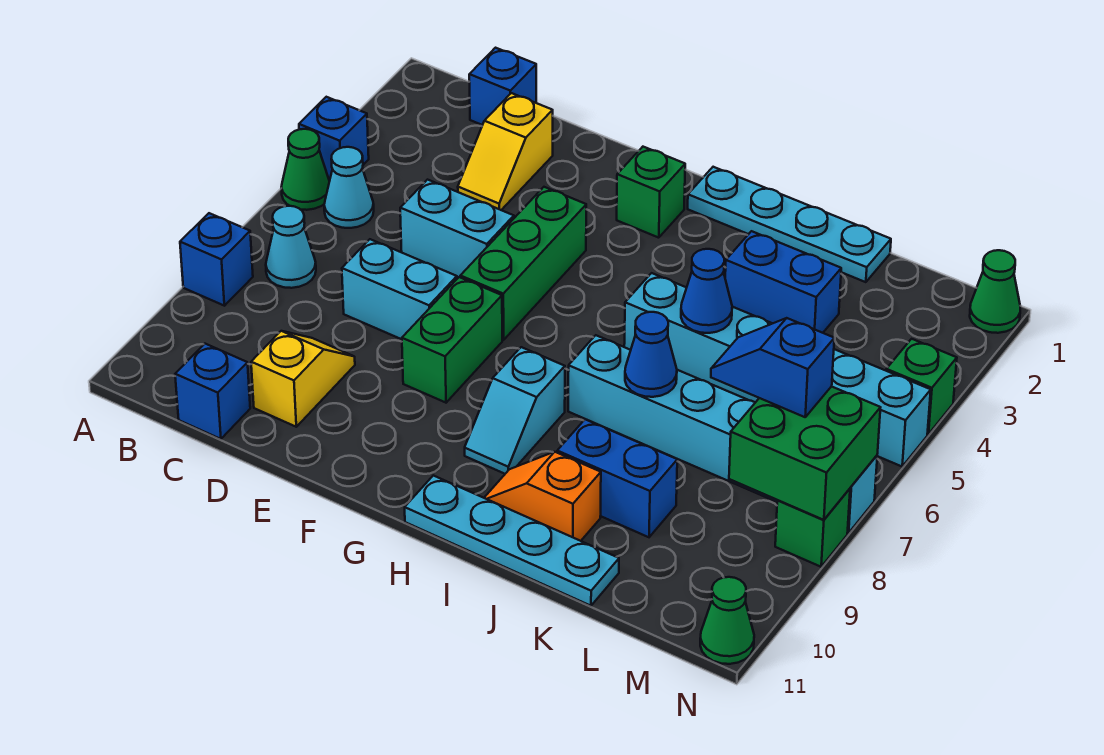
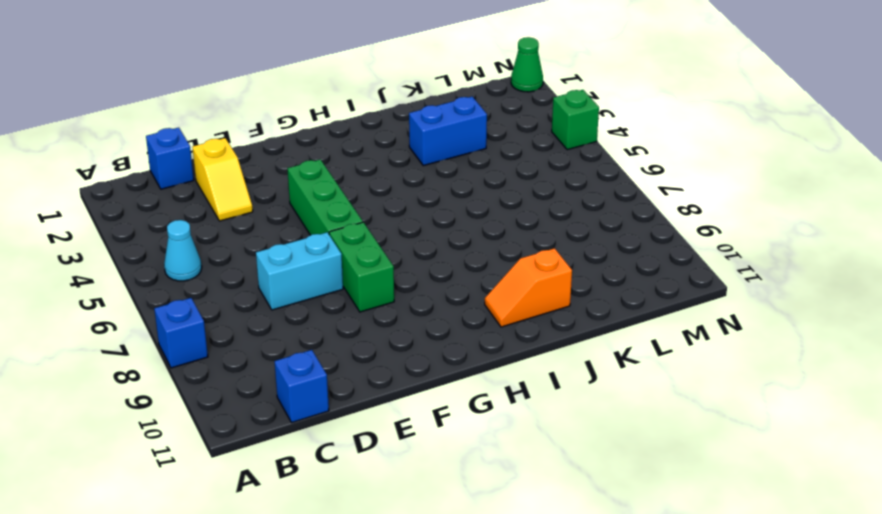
none -> blue brick A4 level 1
none -> green cone A5 level 1
none -> cyan cone B7 level 1
none -> cyan brick D5:E5 level 1

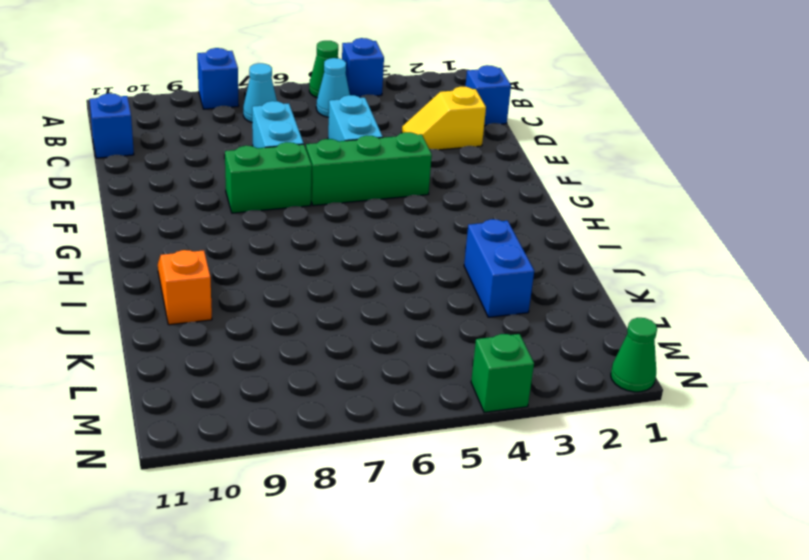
none -> yellow slope D9:D10 level 1 top 10
none -> green brick G2 level 1
none -> cyan plate H1:K1 level 1
none -> cyan slope H8:H9 level 1 top 8

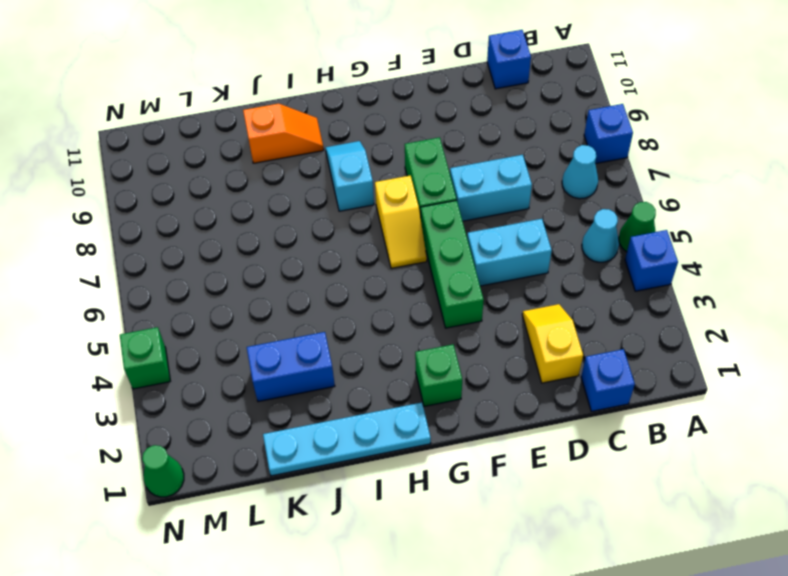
yellow slope G6:G7 level 1 top 7 -> yellow slope D9:D10 level 1 top 10
none -> cyan plate H11:K11 level 1
none -> cyan brick I5:N5 level 1
none -> cyan brick I7:N7 level 1
none -> blue brick J9:K9 level 1

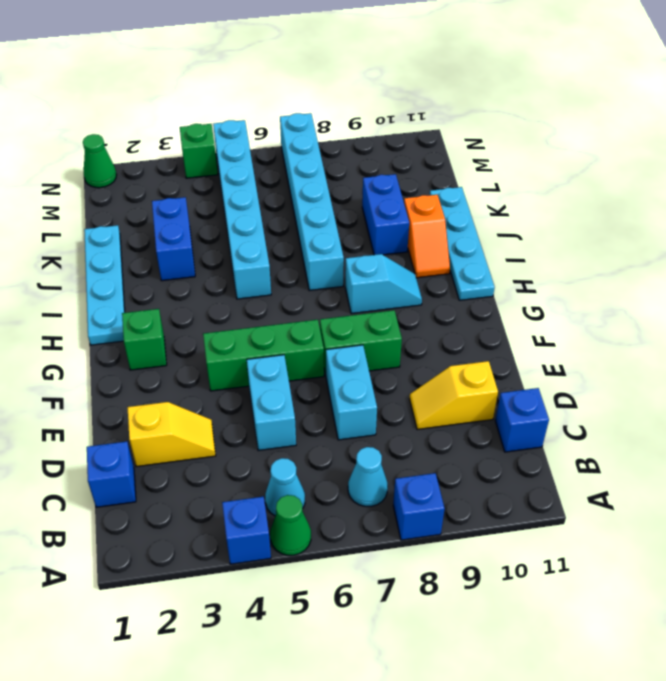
none -> green brick N8 level 1
none -> green cone N11 level 1
none -> blue cone J5 level 2
none -> blue cone J7 level 2

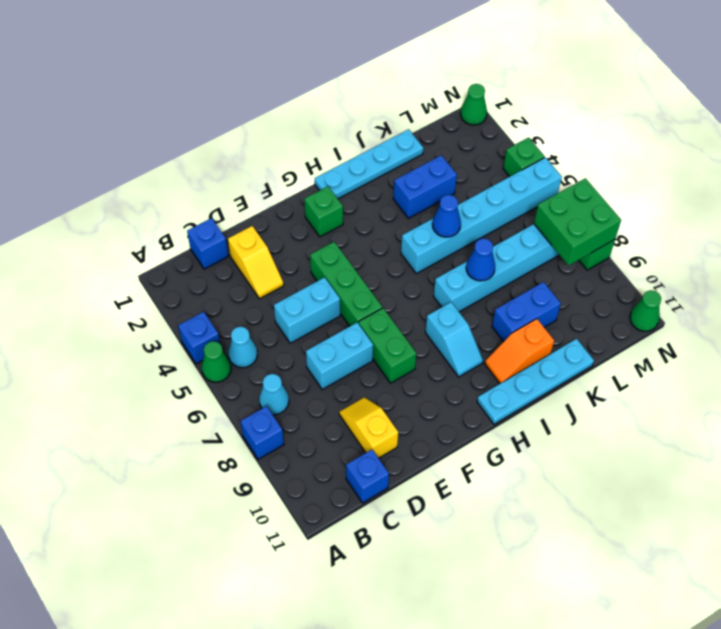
none -> blue slope L7:M7 level 3 top M

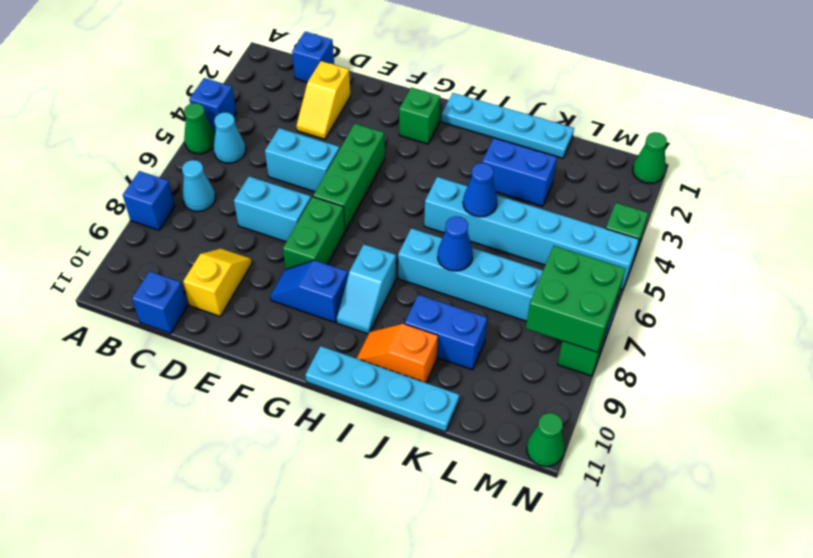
blue slope F9:G9 level 1 top G -> blue slope L7:M7 level 3 top M

